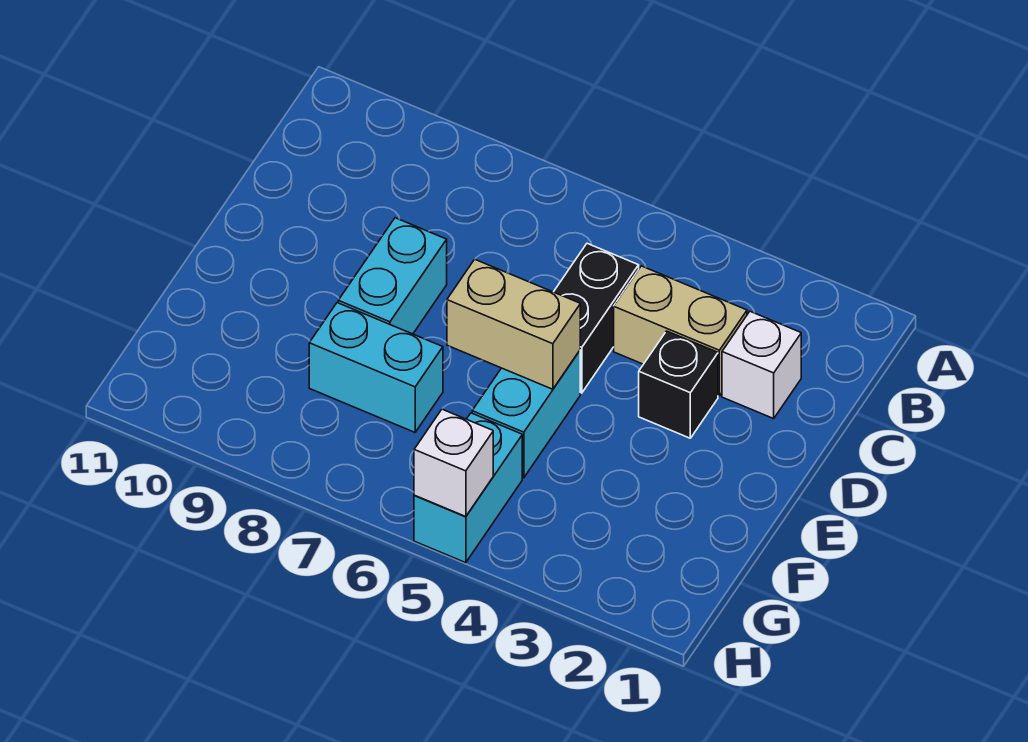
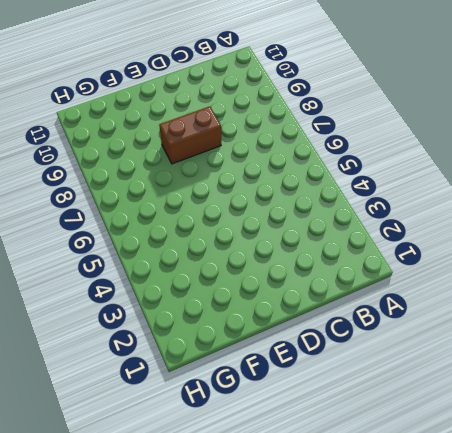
brown brick D8:E8 level 1 -> cyan brick D8:E8 level 1
none -> white brick C2 level 1
none -> tan brick C3:C4 level 1

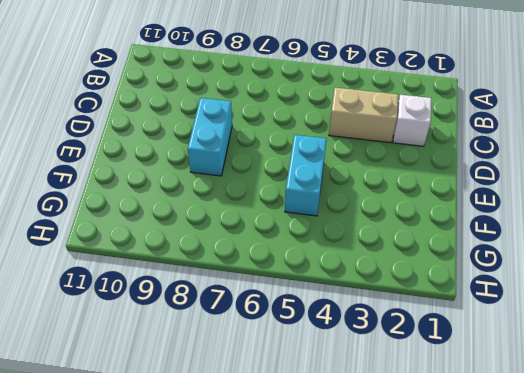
none -> black brick C5:D5 level 1
none -> black brick D3 level 1

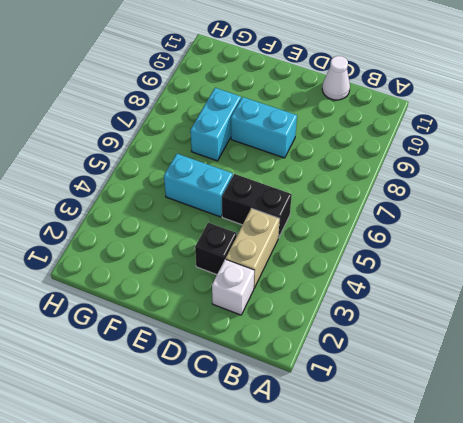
white cone C11 level 1 -> none
none -> cyan brick G5:H5 level 1
none -> tan brick E5:E6 level 2

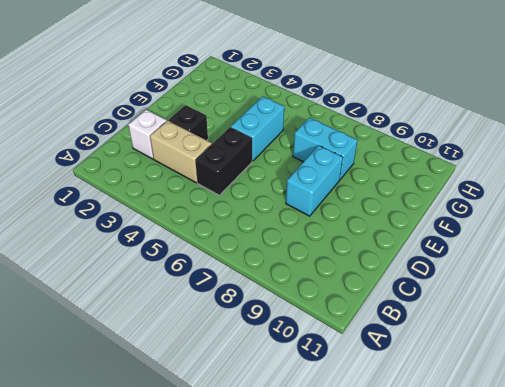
none -> cyan brick G5:H5 level 1
none -> tan brick E5:E6 level 2

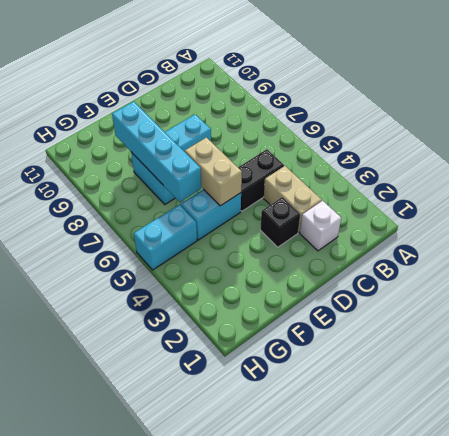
cyan brick F6:F9 level 2 -> none
none -> white brick H5 level 2

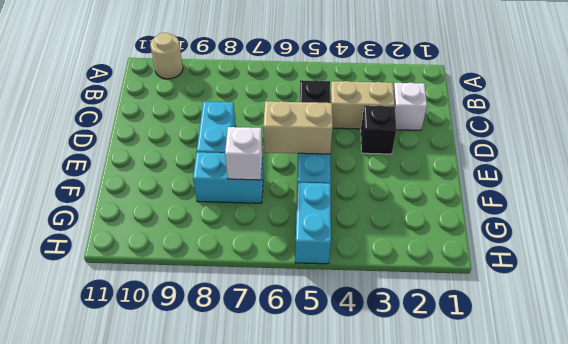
tan round brick A10 level 1 -> none
white brick F7 level 2 -> white brick H5 level 2

